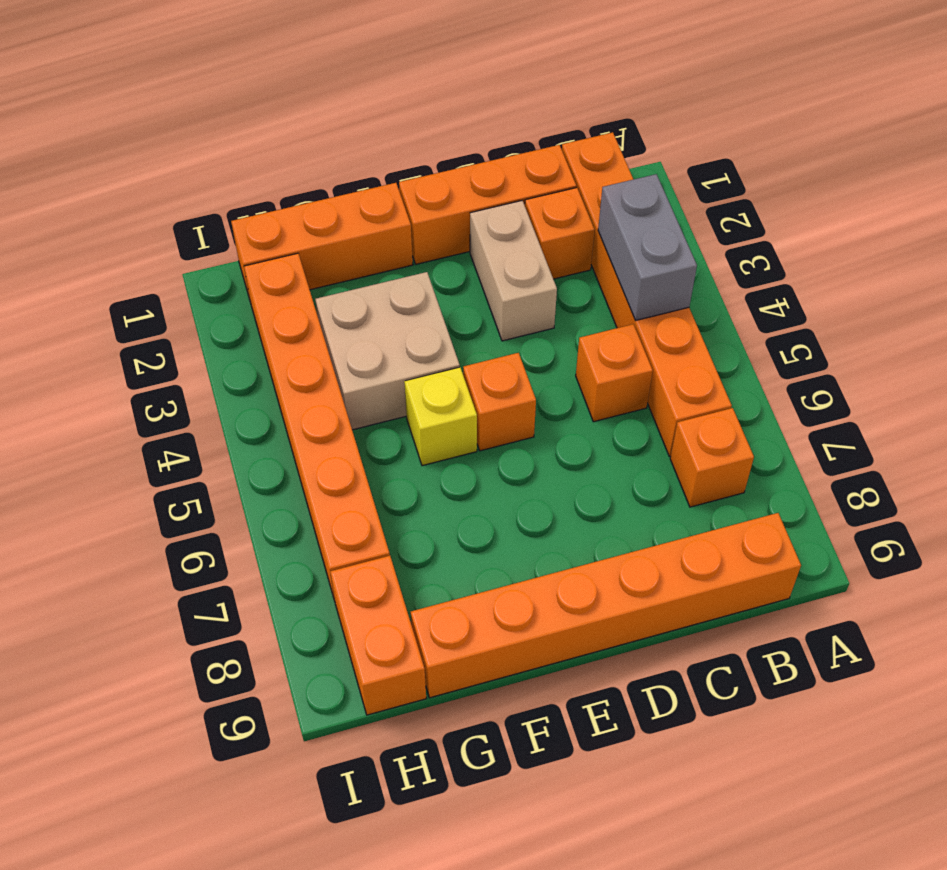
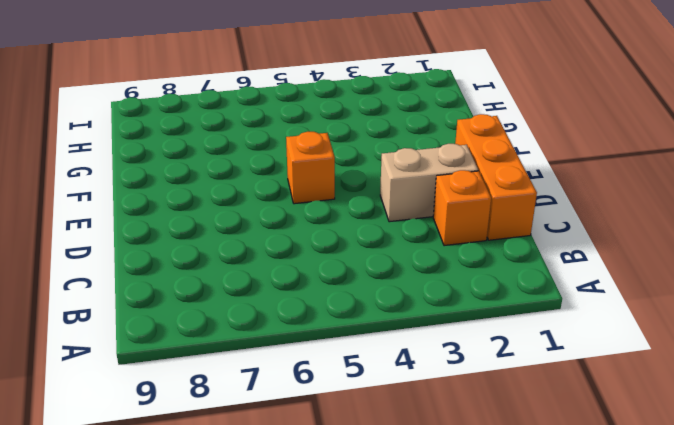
none -> orange brick B1:B6 level 1
none -> orange brick B7 level 1
none -> orange brick B9:G9 level 1

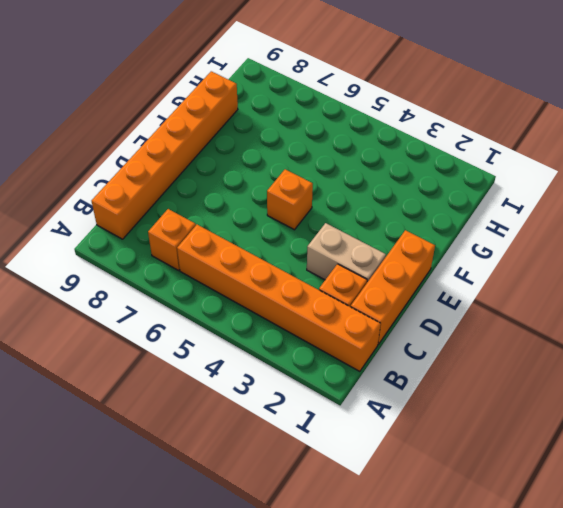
none -> orange brick C5 level 1
none -> orange brick F1:H1 level 1
none -> tan brick F3:G4 level 1

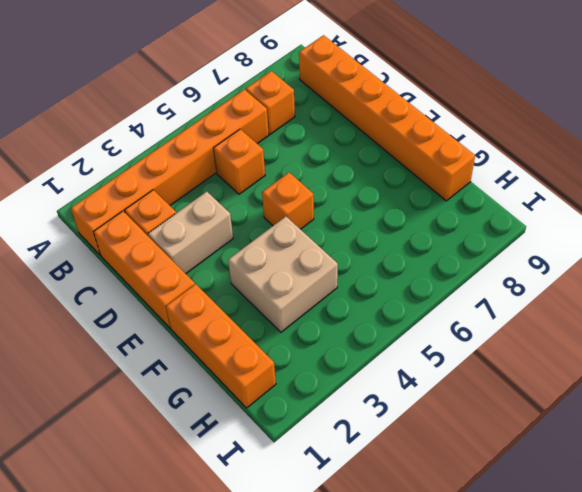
none -> yellow brick F5 level 1
none -> orange brick H2:H7 level 1
none -> orange brick H8:H9 level 1

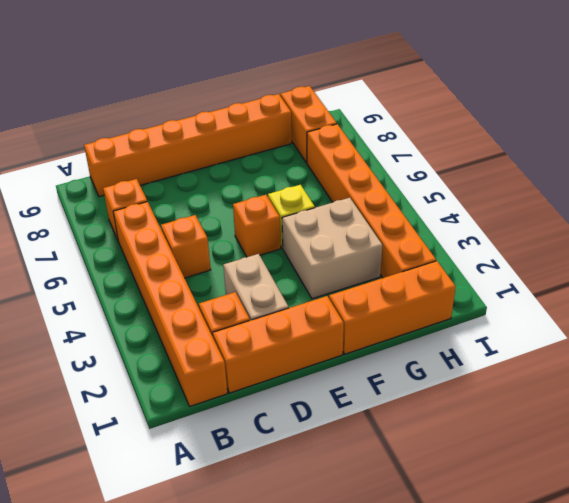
none -> grey brick B3:B4 level 2

